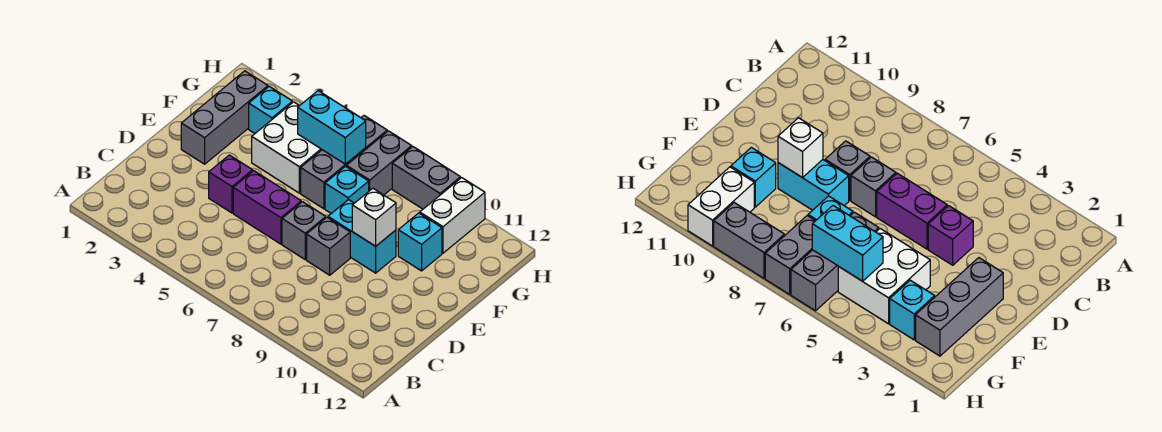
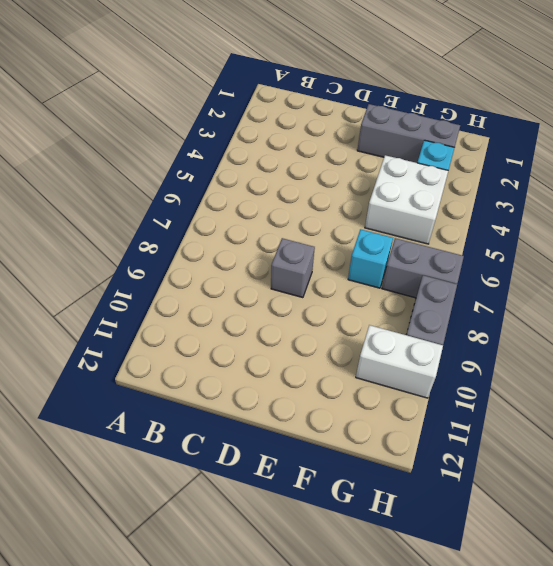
none -> purple brick D4 level 1
none -> purple brick D5:D6 level 1
none -> grey brick D7 level 1

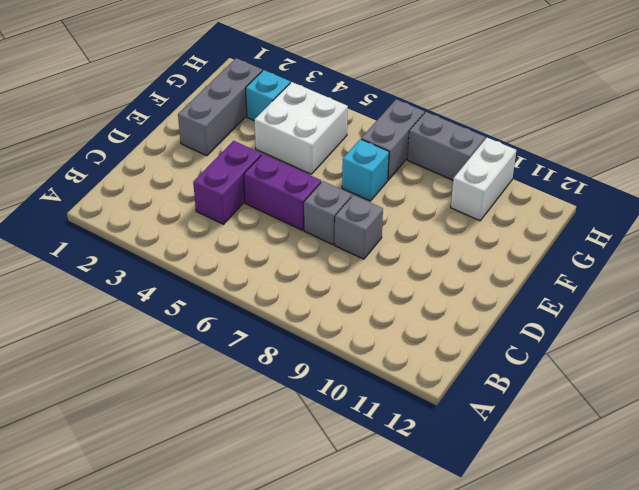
purple brick C4:D4 level 1 -> purple brick D4 level 1
none -> cyan brick E8:E9 level 1
none -> grey brick F6:H6 level 1
none -> cyan brick F10 level 1

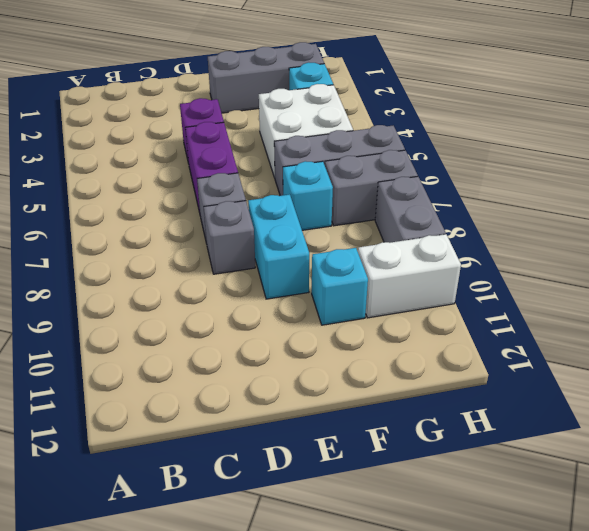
none -> white brick E9 level 2
none -> cyan brick G5:G6 level 2

